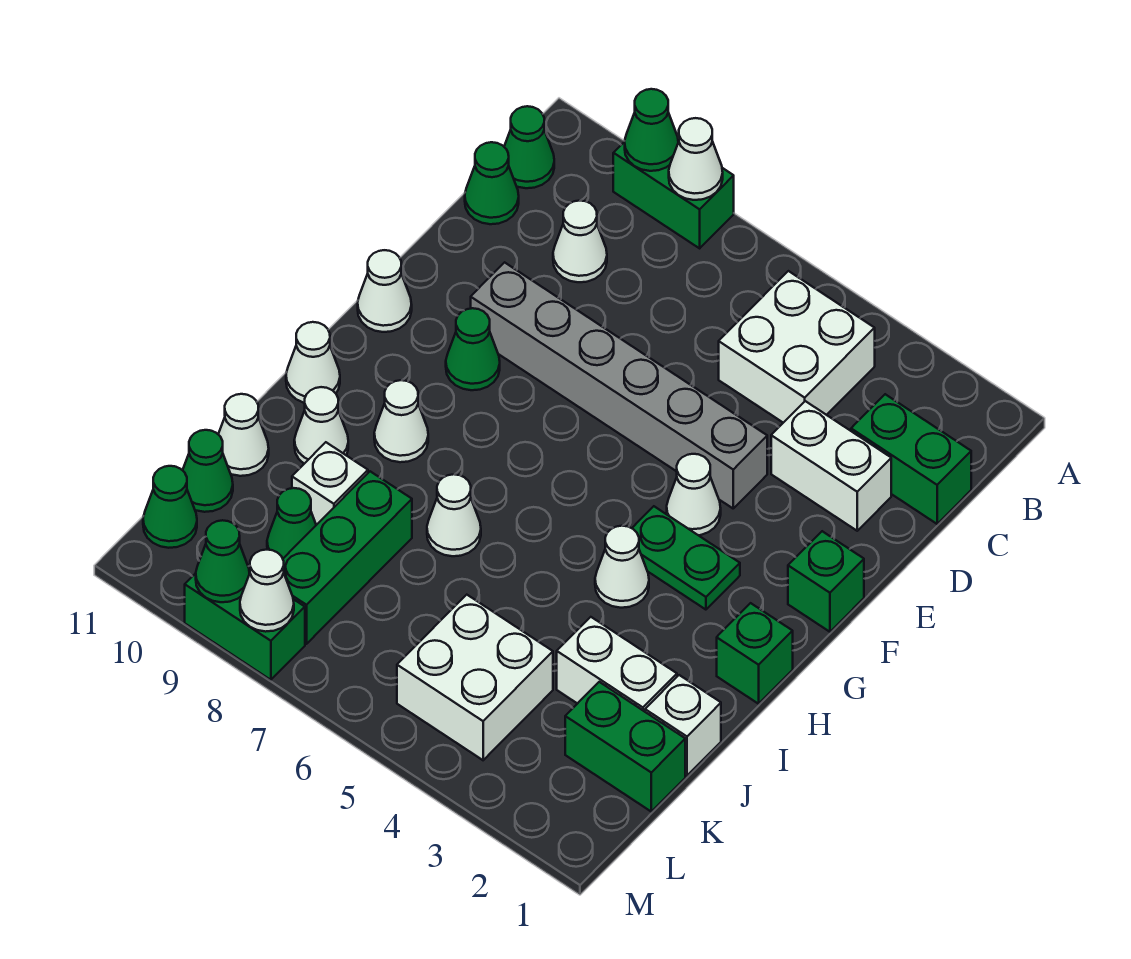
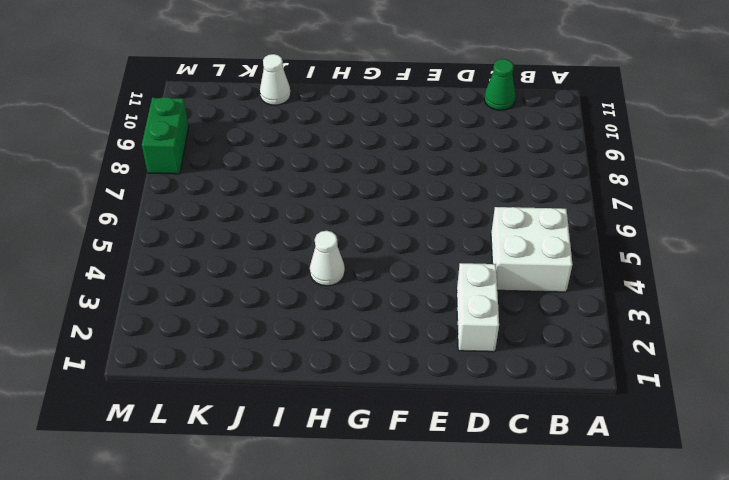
none -> green brick A8:A9 level 1
none -> green cone B11 level 1
none -> green brick C1:C2 level 1
none -> white cone C9 level 1

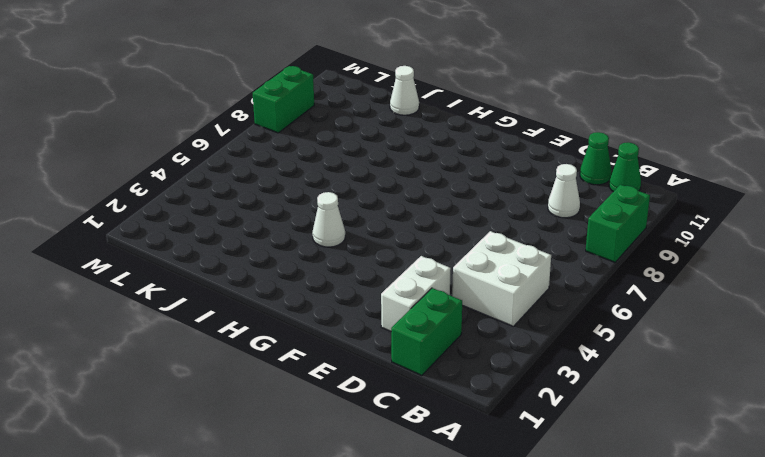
none -> grey brick E4:E9 level 1
none -> green brick F1 level 1
none -> white cone F4 level 1
none -> green cone F9 level 1

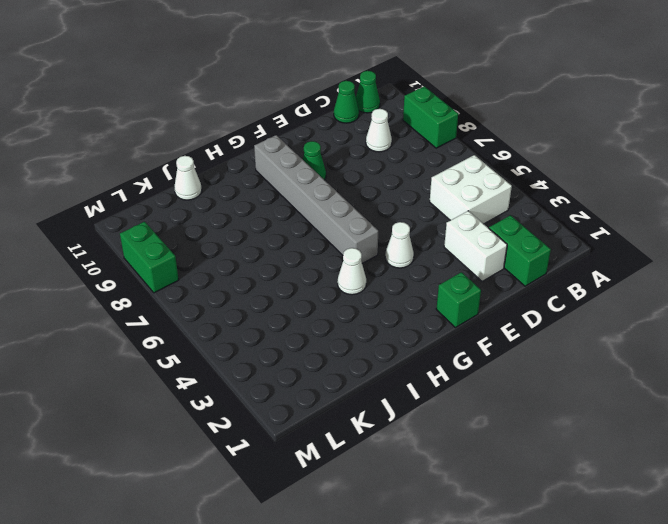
grey brick G5:G10 level 1 -> grey brick E4:E9 level 1
none -> white cone F11 level 1
none -> green plate G3:G4 level 1
none -> green brick H1 level 1
none -> white cone H9 level 1

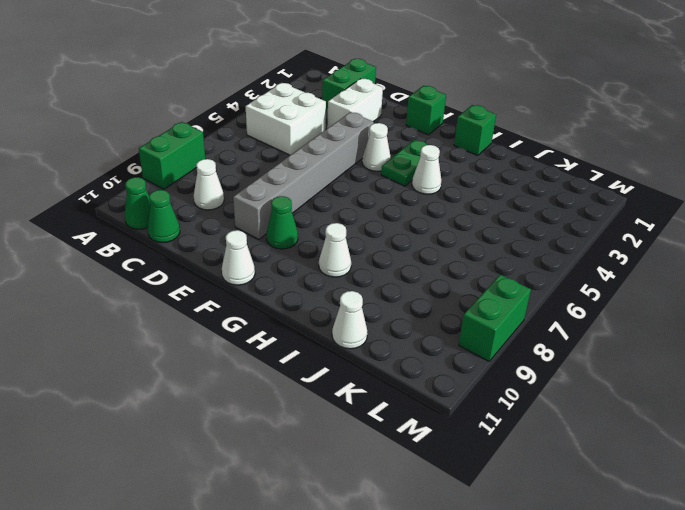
none -> white cone H11 level 1
none -> white cone I7 level 1
none -> white cone I10 level 1
none -> white brick J1 level 1

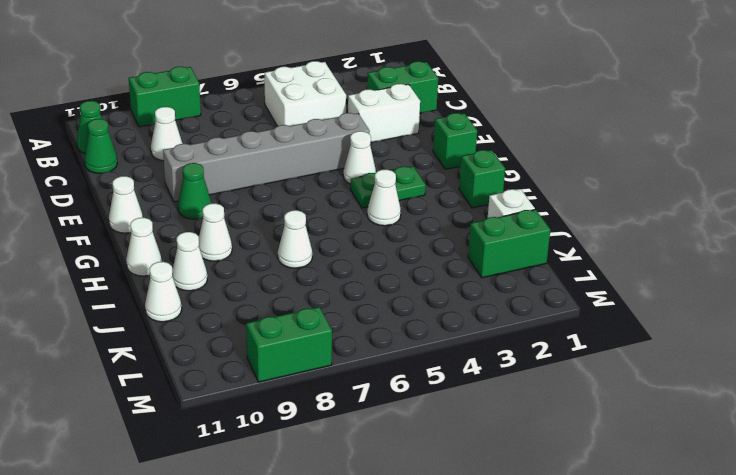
none -> white brick J2:J3 level 1
none -> green brick J8:L8 level 1
none -> white brick J9 level 1
none -> white brick K4:L5 level 1

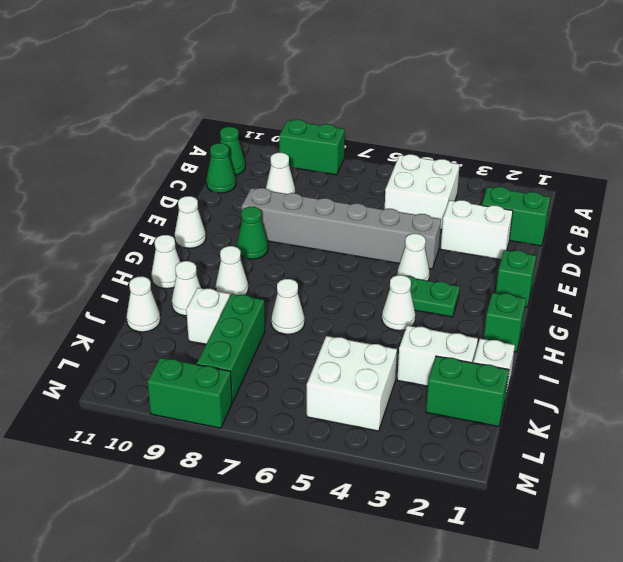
none -> green cone K9 level 1
none -> green cone K11 level 1
none -> green cone L11 level 1
none -> white cone A8 level 2

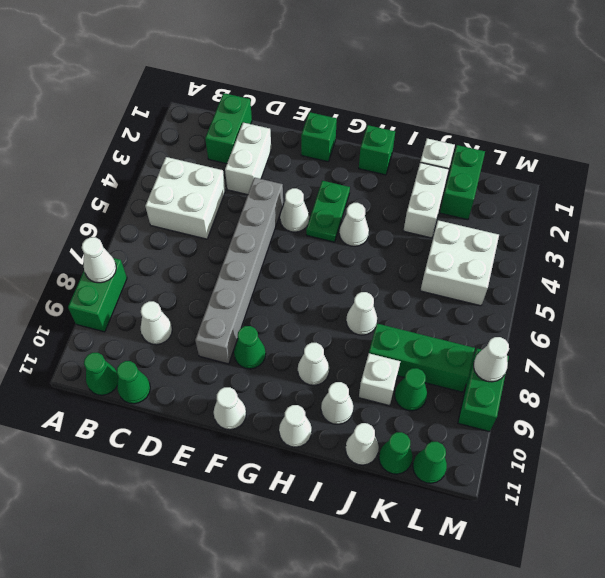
none -> green cone A9 level 2
none -> green cone M9 level 2

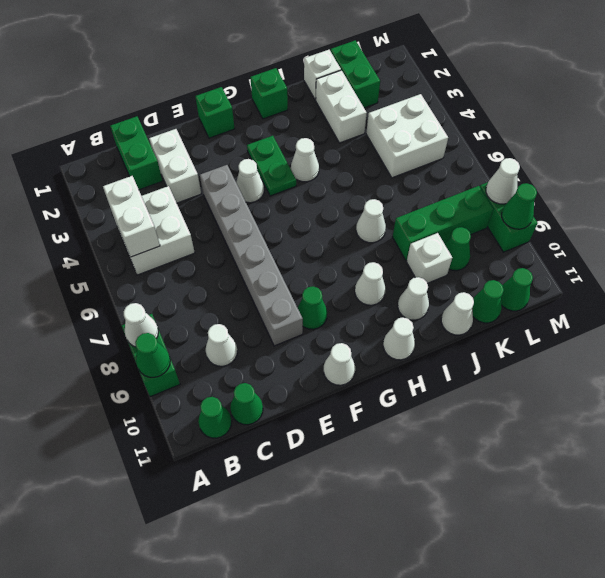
white brick B4:B5 level 2 -> none

